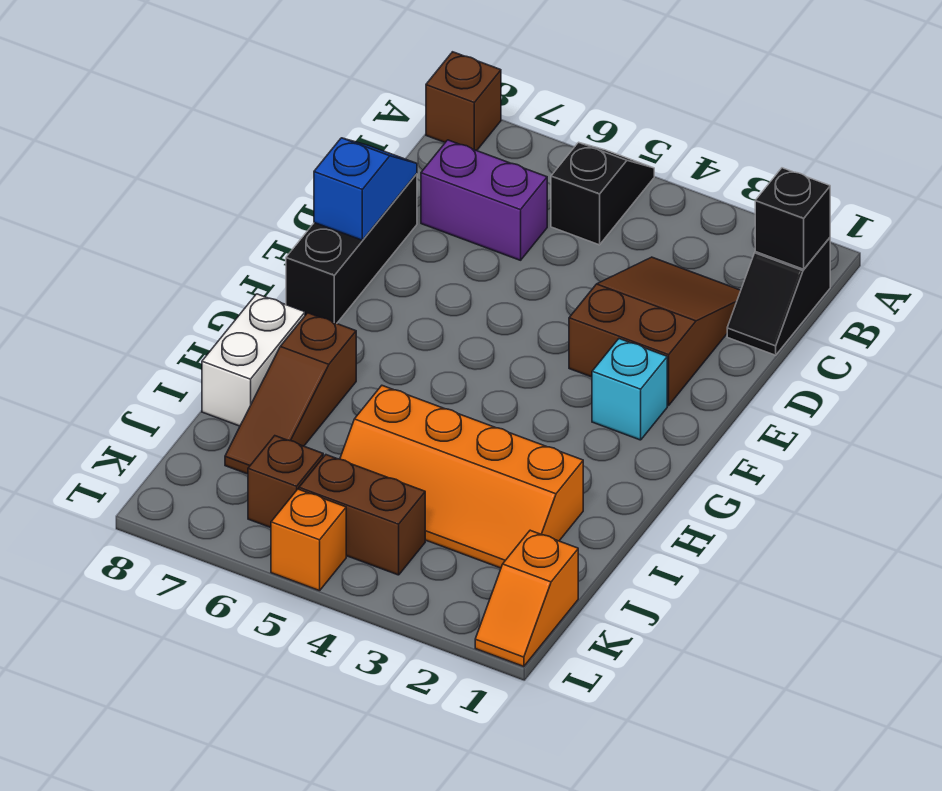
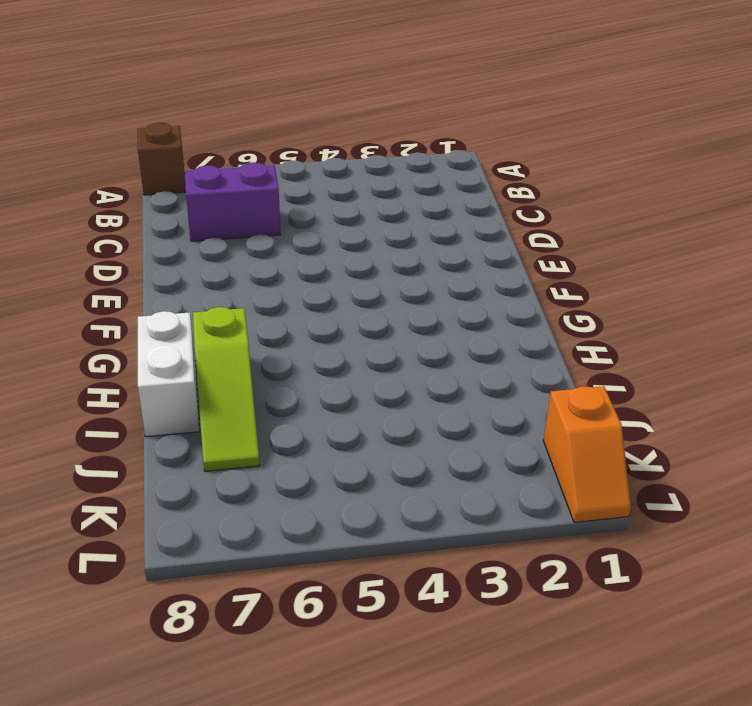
lime slope H7:J7 level 1 top H -> brown slope H7:J7 level 1 top H
none -> black slope A5:B5 level 1 top B
none -> black slope B1:C1 level 1 top B
none -> brown slope C2:E3 level 1 top E

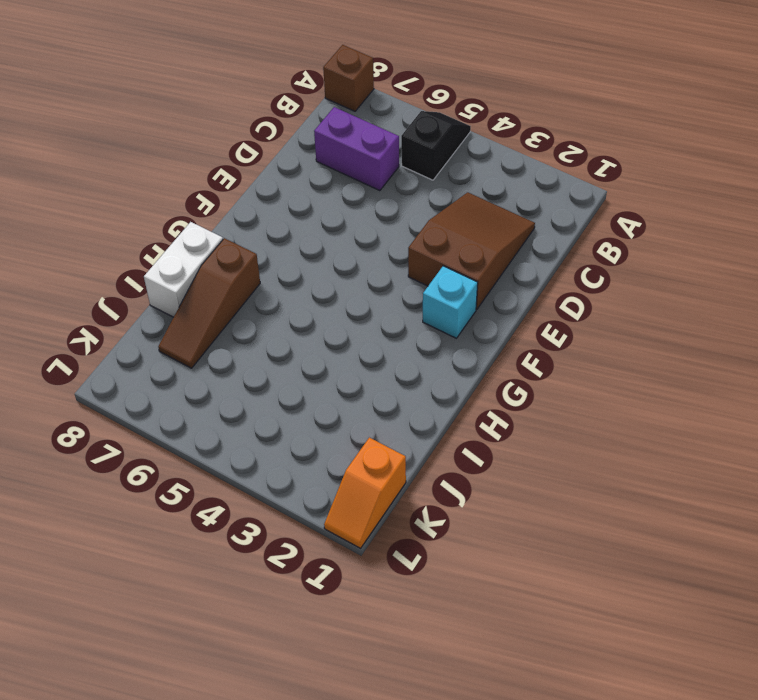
none -> black slope B1:C1 level 1 top B
none -> black brick D8:F8 level 1
none -> orange slope I2:J5 level 1 top I

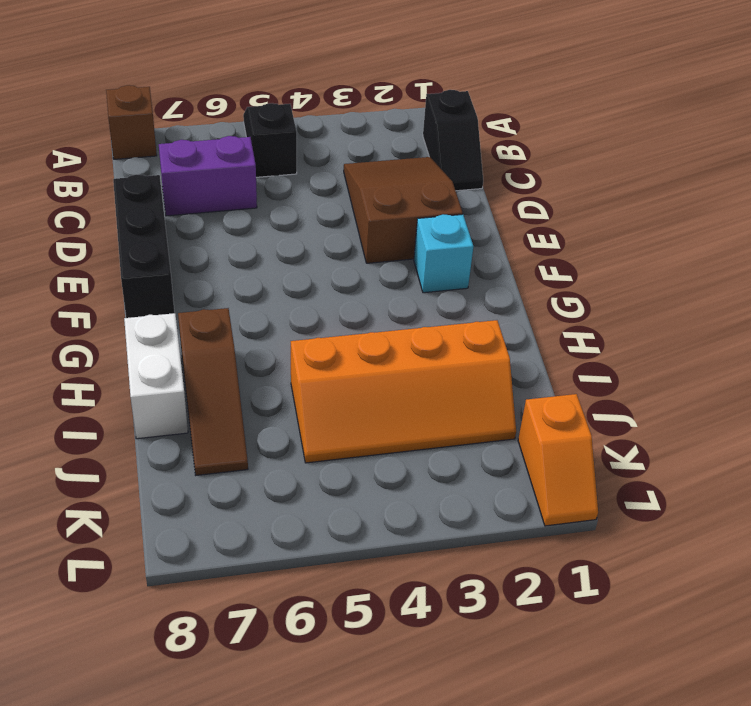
none -> brown brick K4:K5 level 1
none -> brown brick K6 level 1
none -> orange brick L5 level 1

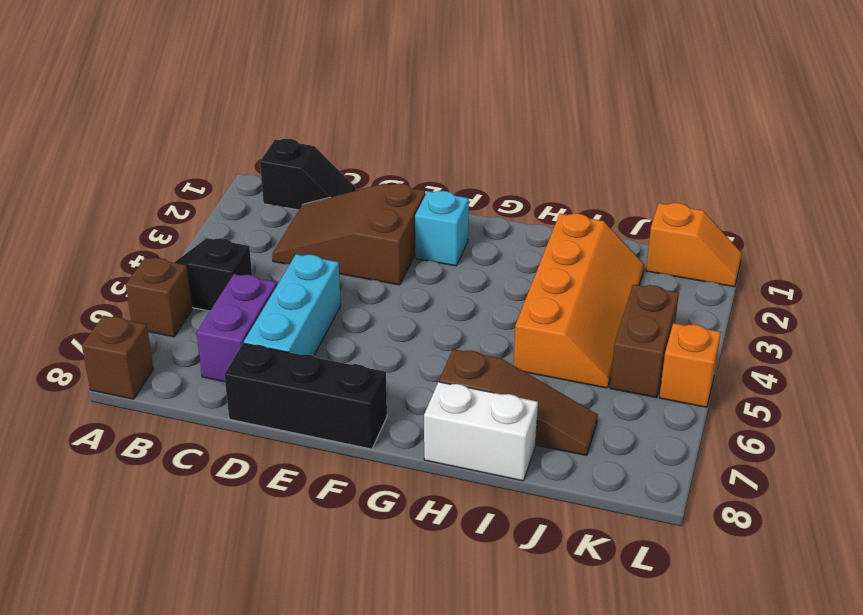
brown brick A6 level 1 -> brown brick K6 level 1
cyan brick D5:D7 level 1 -> none
none -> black brick B1 level 2
none -> blue slope D8:E8 level 2 top E

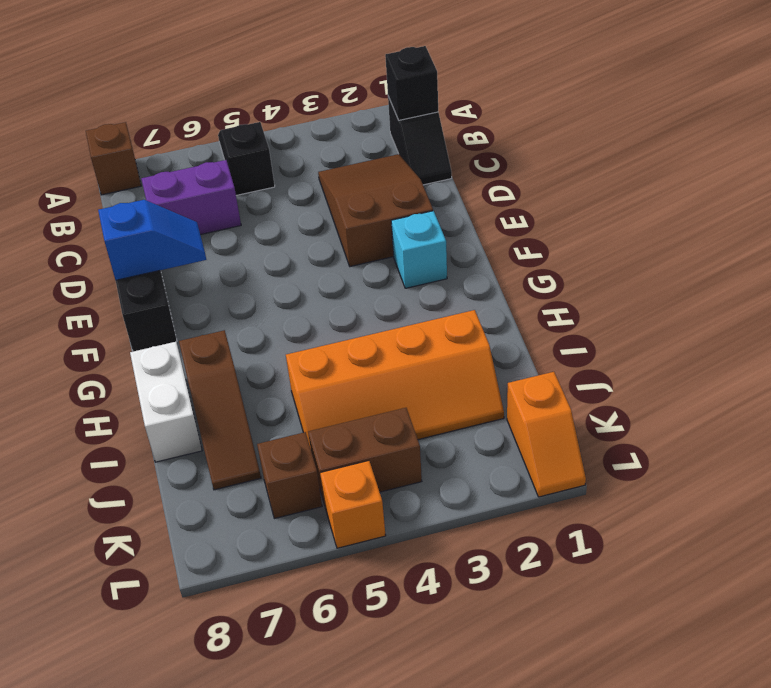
blue slope E7:E8 level 2 top 8 -> blue slope D8:E8 level 2 top E

